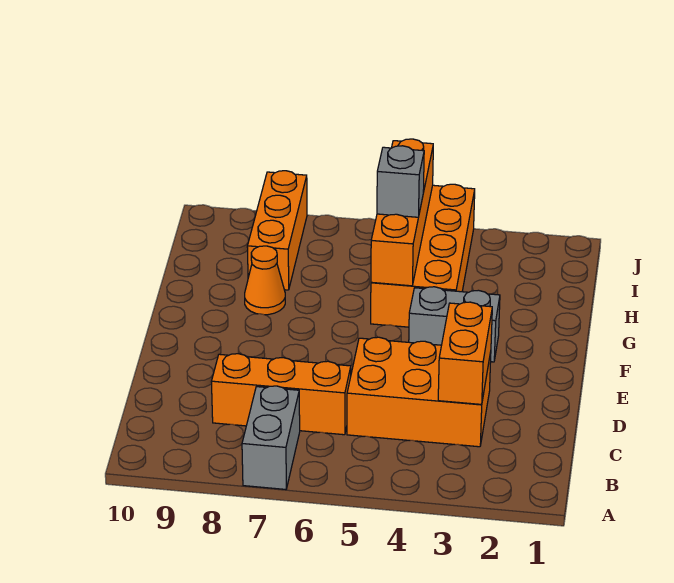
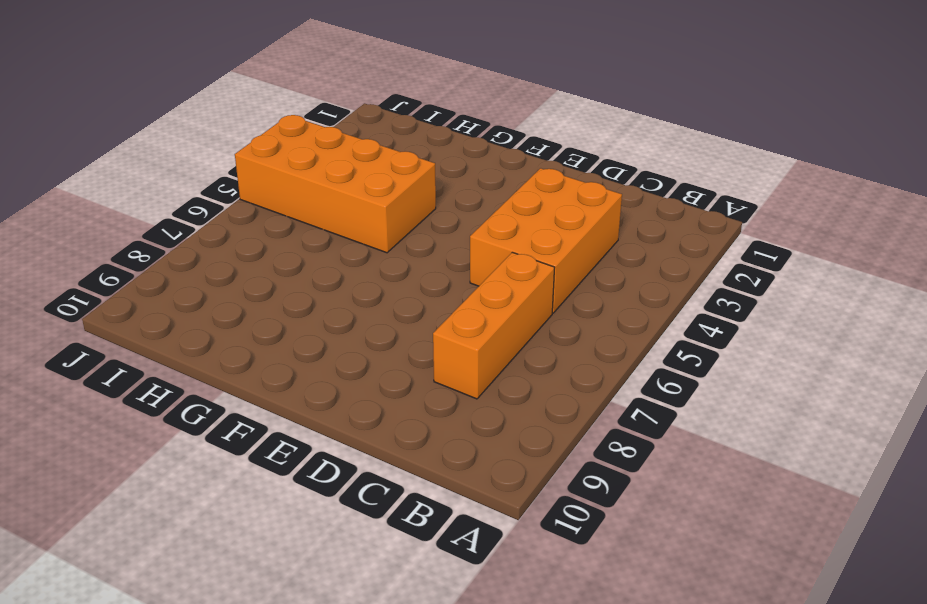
none -> grey brick A7:B7 level 1
none -> grey brick F3:F4 level 1

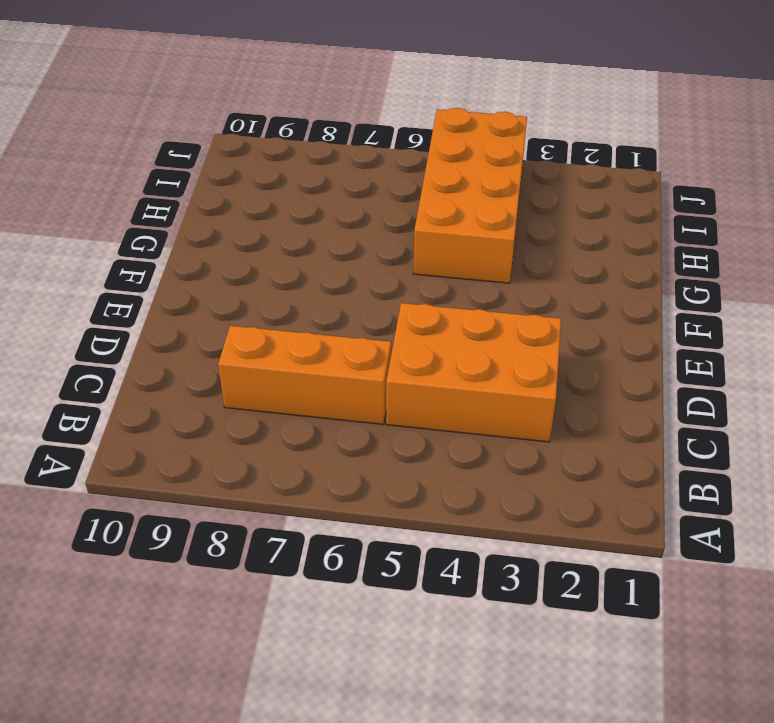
none -> grey brick A7:B7 level 1
none -> grey brick F3:F4 level 1

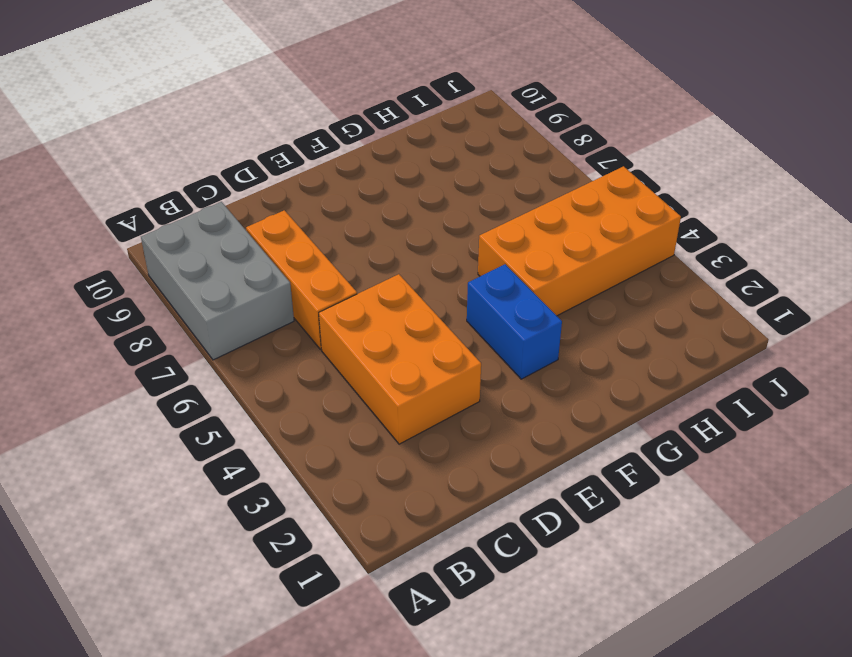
grey brick A7:B9 level 1 -> grey brick A7:B7 level 1
blue brick F3:F4 level 1 -> grey brick F3:F4 level 1
none -> orange cone G8 level 1
none -> orange brick H8:J8 level 1

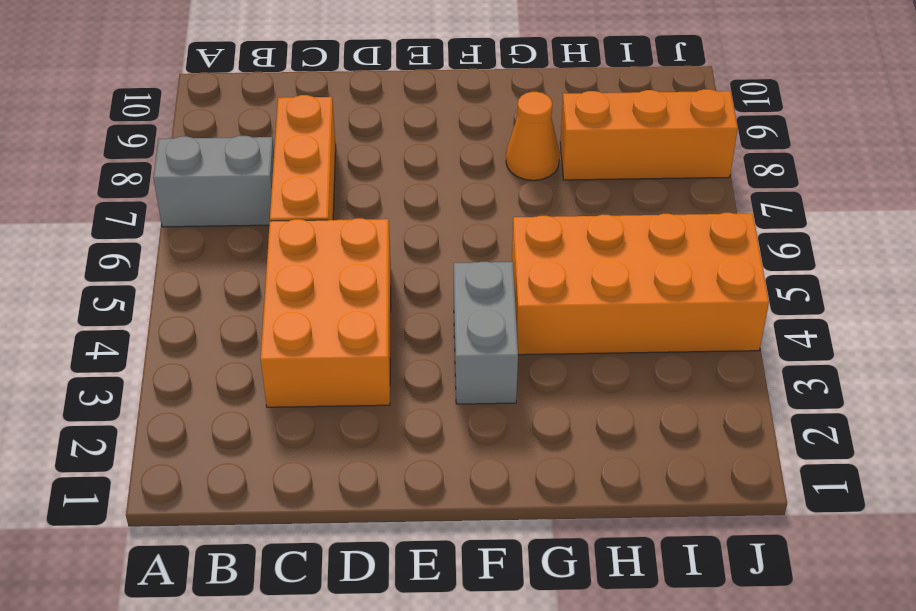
none -> orange brick C3:D3 level 2
none -> orange brick G5:J5 level 2

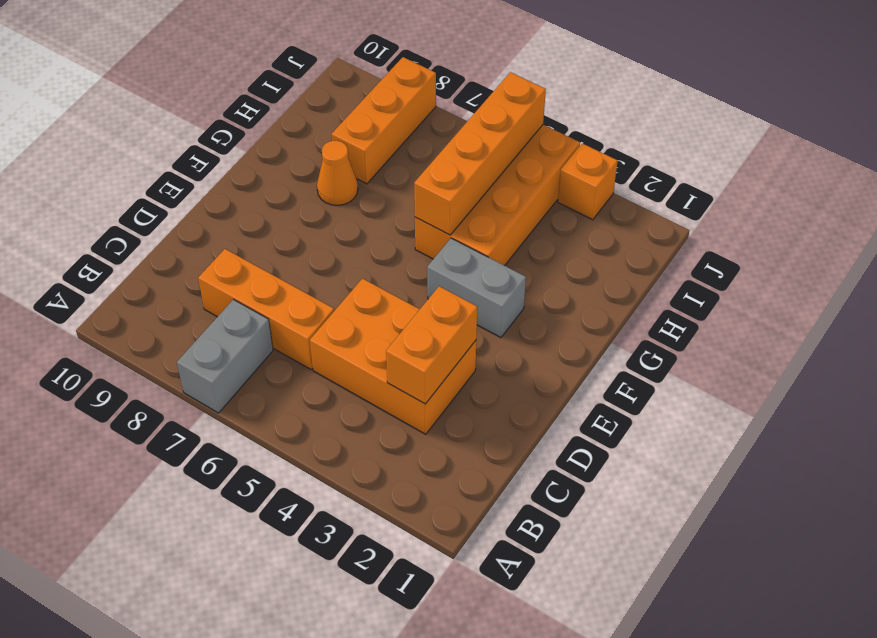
orange brick J3 level 1 -> none
none -> grey brick H5 level 3

